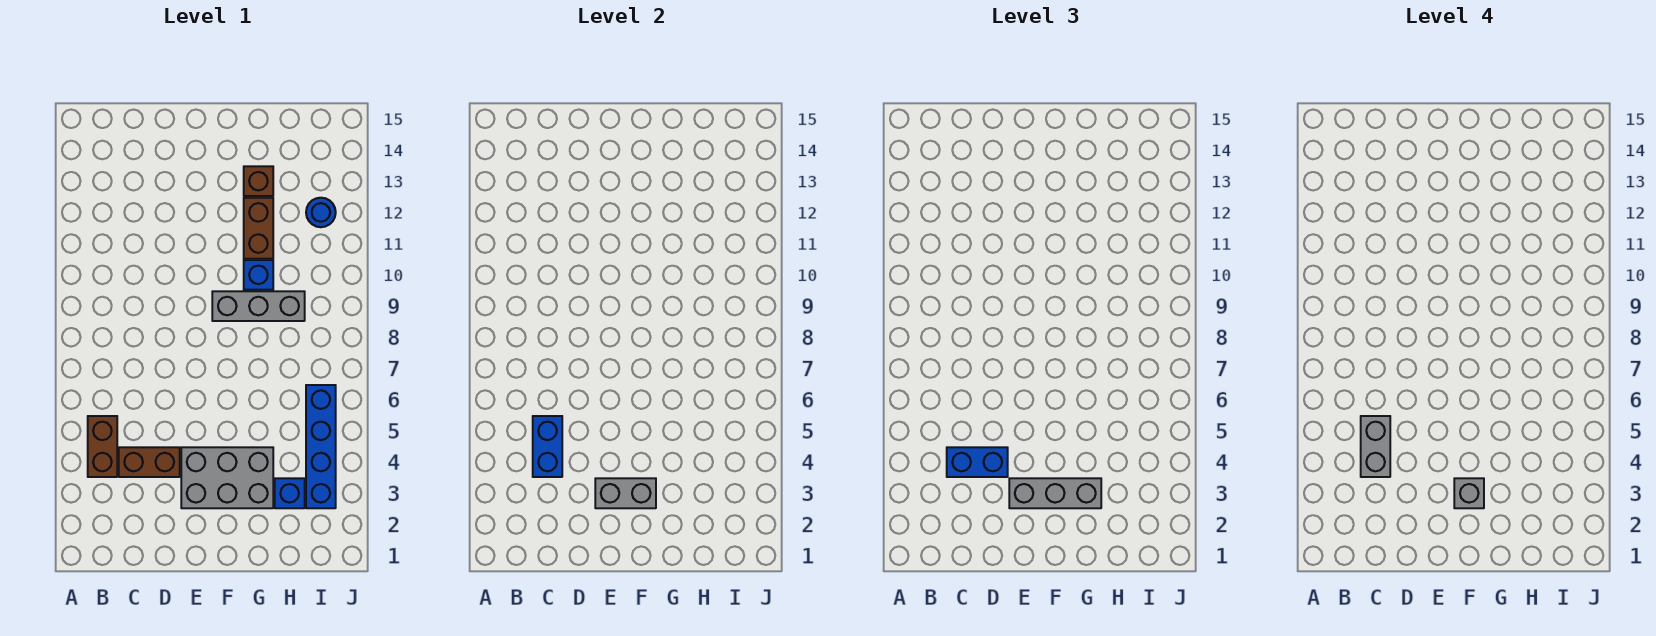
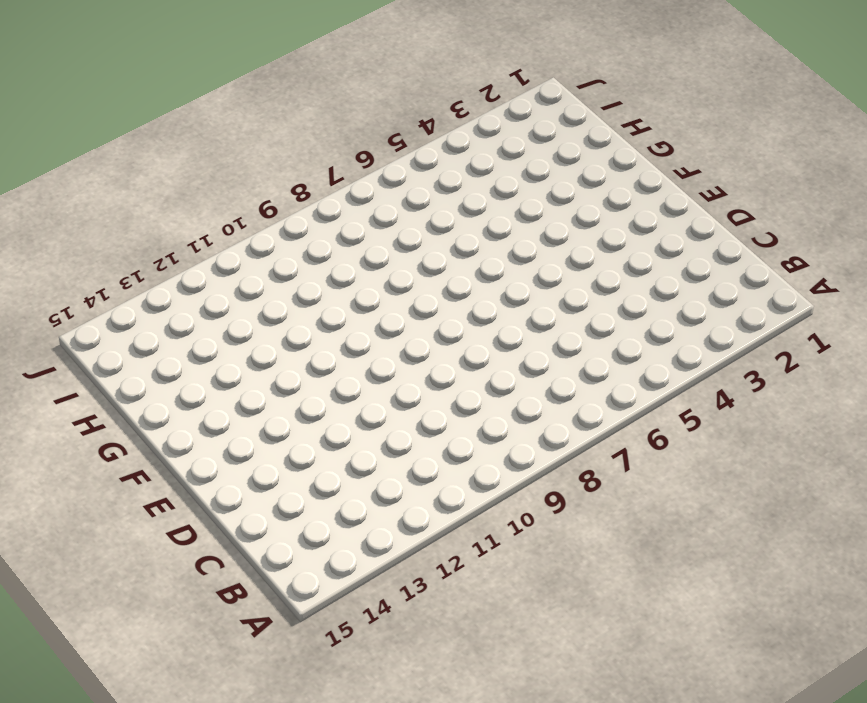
none -> brown brick B4:B5 level 1
none -> brown brick C4:D4 level 1
none -> grey brick E3:G4 level 1

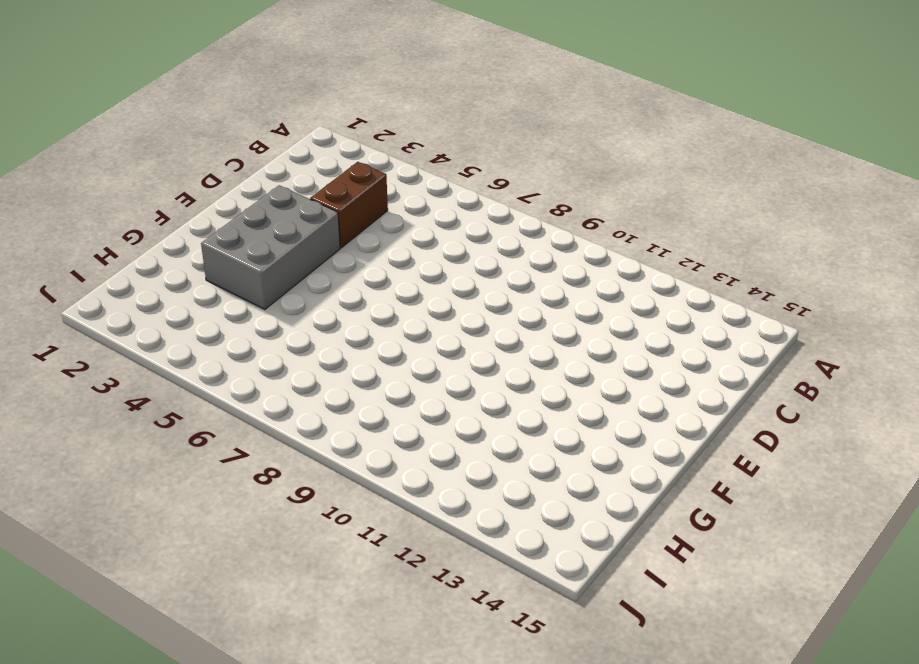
none -> brown brick B4:B5 level 1
none -> grey brick F9:H9 level 1
none -> blue brick G10 level 1

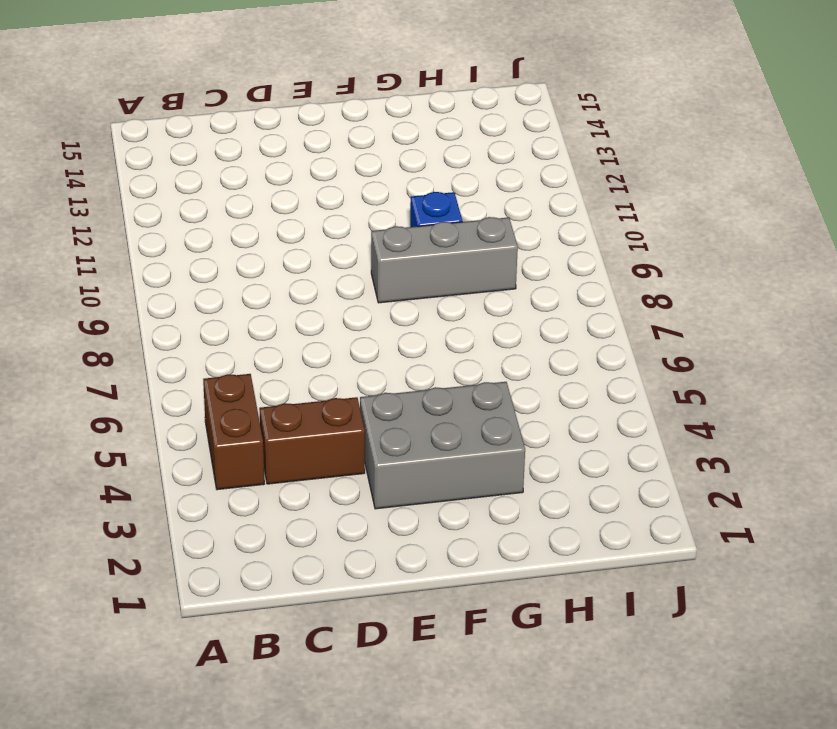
none -> brown brick G11:G12 level 1
none -> brown brick G13 level 1
none -> blue brick H3 level 1

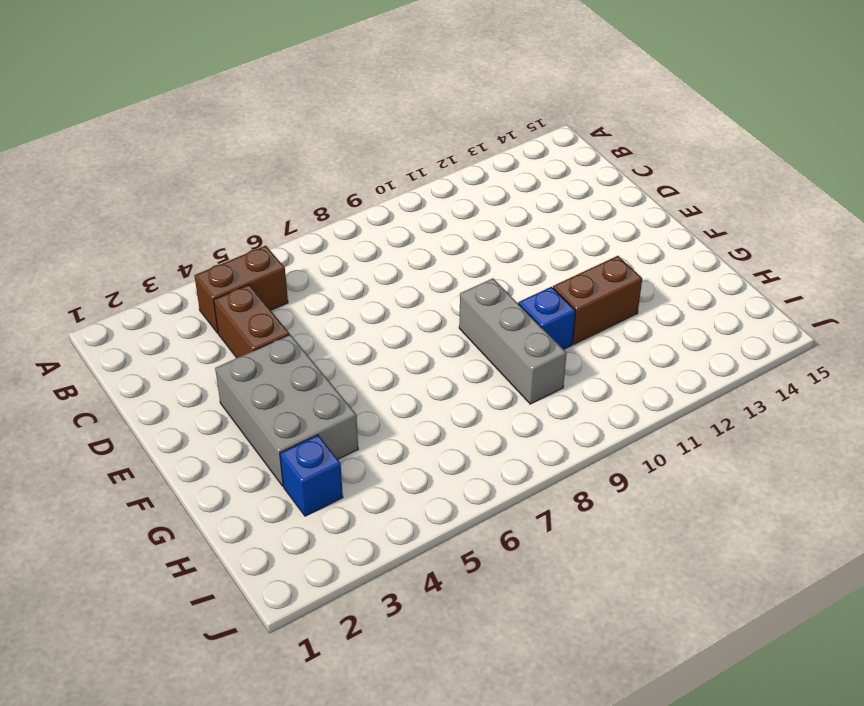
none -> brown brick G13 level 1
none -> blue brick I3:I6 level 1
none -> blue round brick I12 level 1

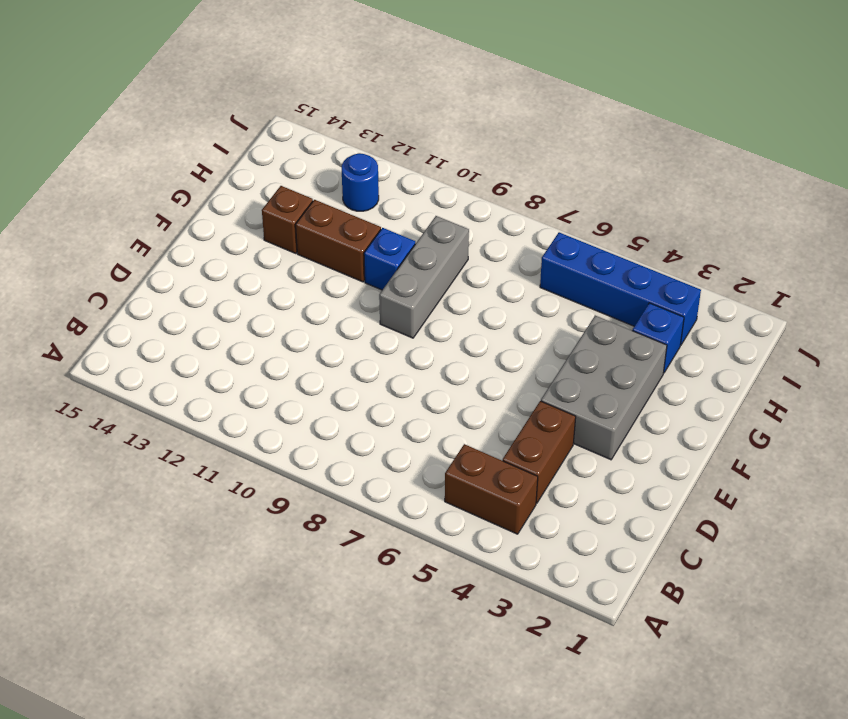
none -> blue brick C4:C5 level 2
none -> grey brick E3:F3 level 2
none -> blue brick C4:D4 level 3

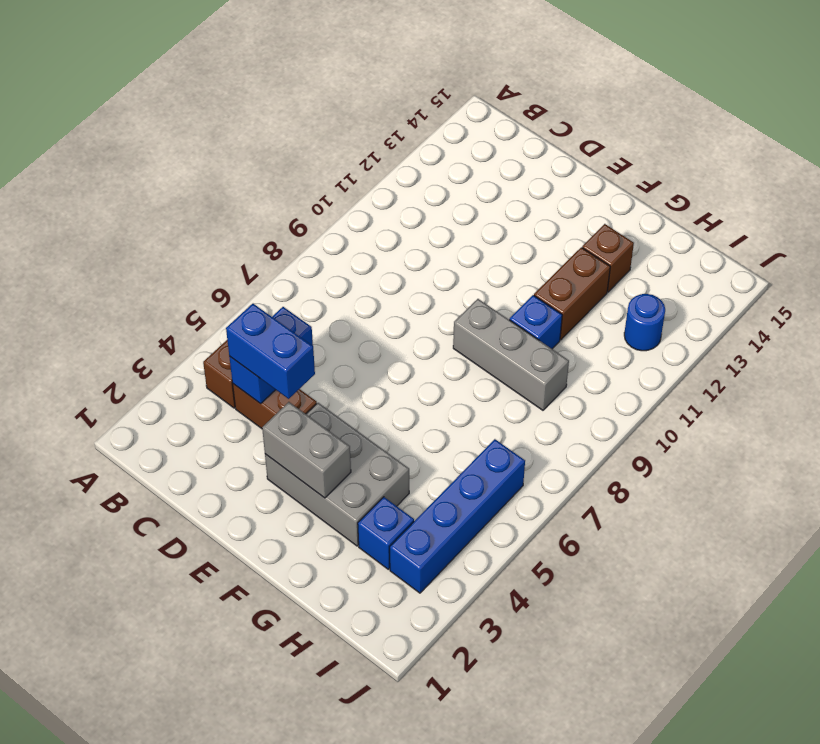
none -> grey brick E3:G3 level 3
none -> grey brick C4:C5 level 4
none -> grey brick F3 level 4

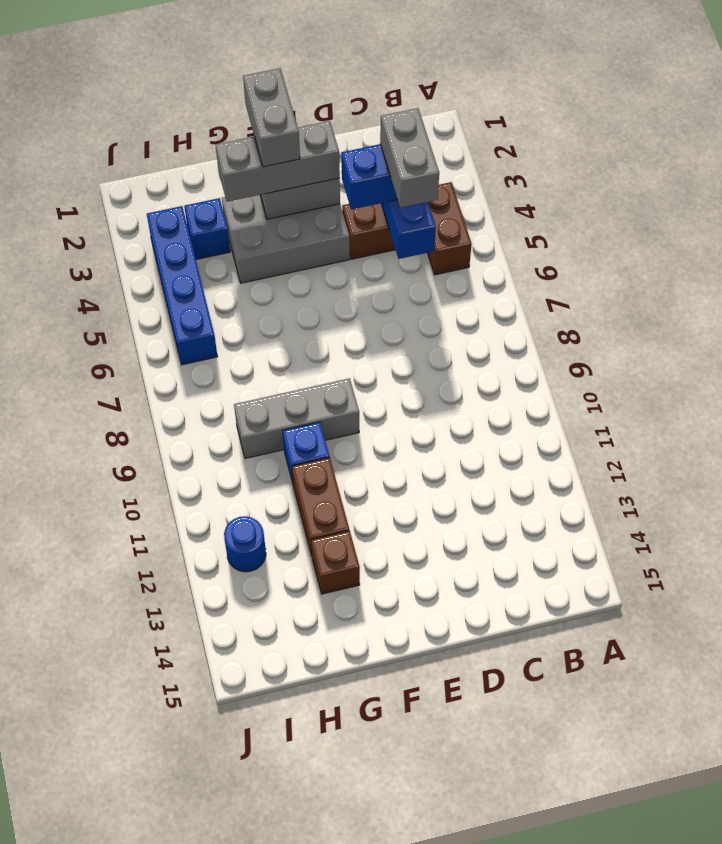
grey brick F2:F3 level 4 -> grey brick F3 level 4

